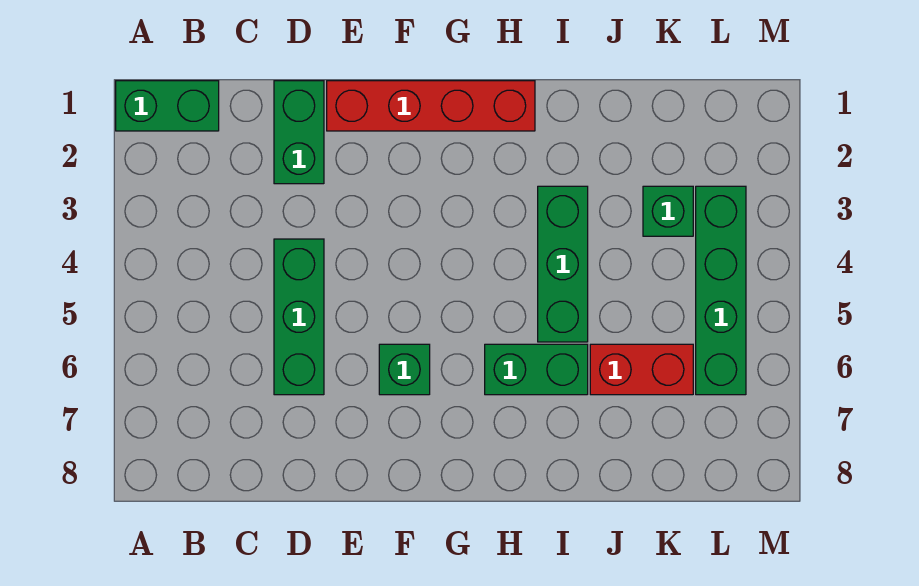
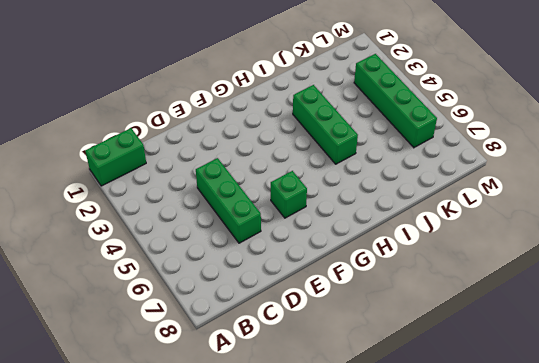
none -> green brick D1:D2 level 1
none -> red brick E1:H1 level 1

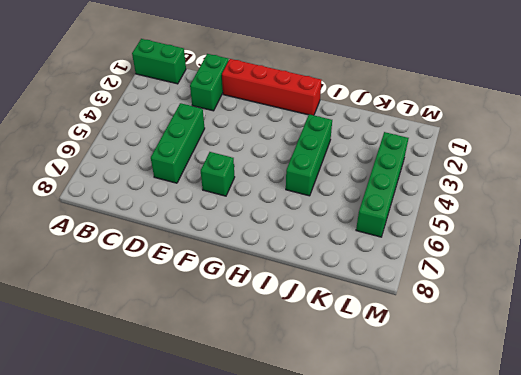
none -> green brick H6:I6 level 1
none -> red brick J6:K6 level 1

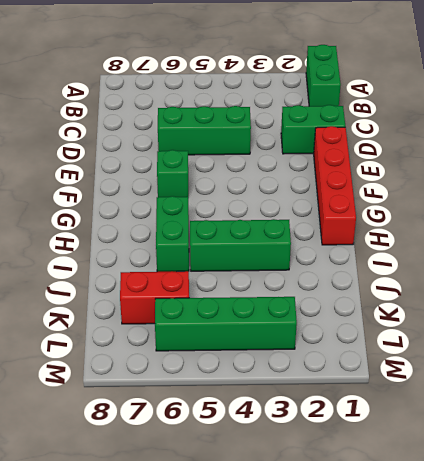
red brick K6:K7 level 1 -> red brick J6:K6 level 1
none -> green brick K3 level 1

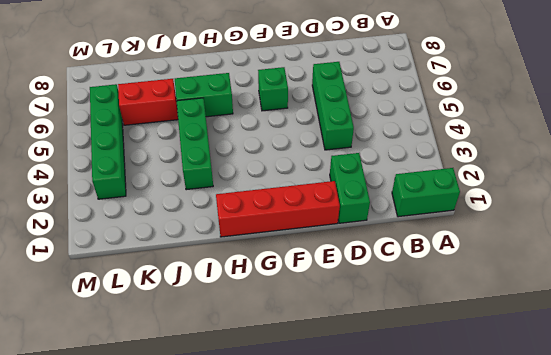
none -> green brick K3 level 1

